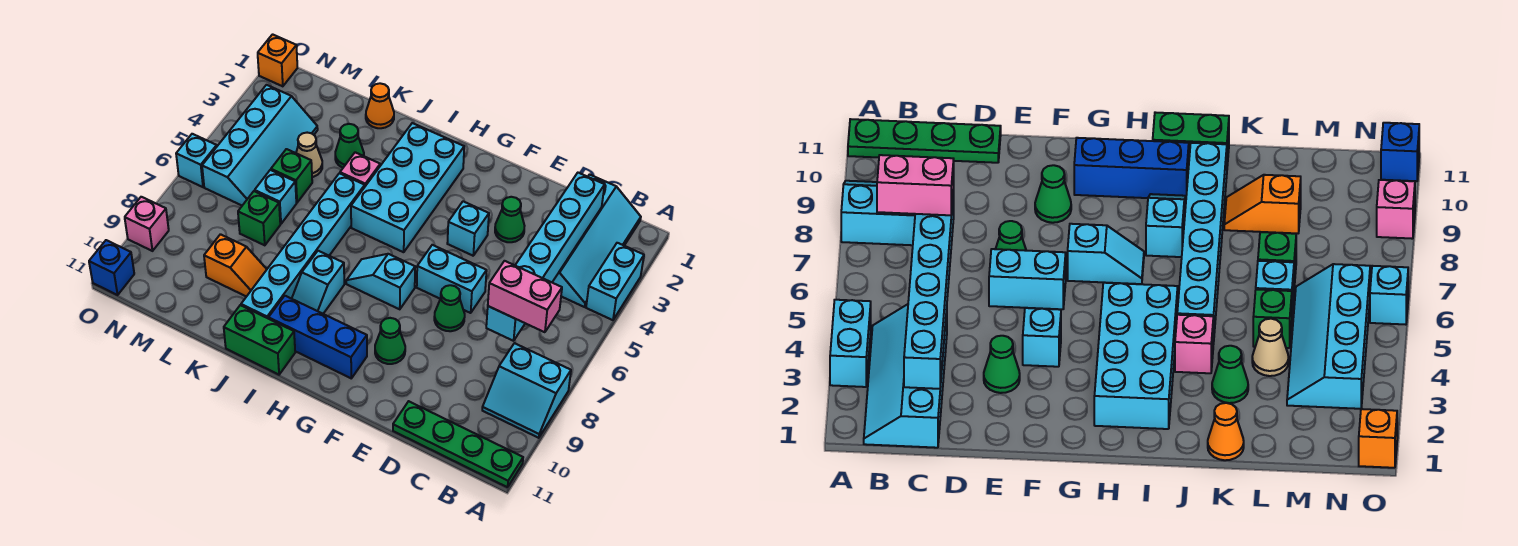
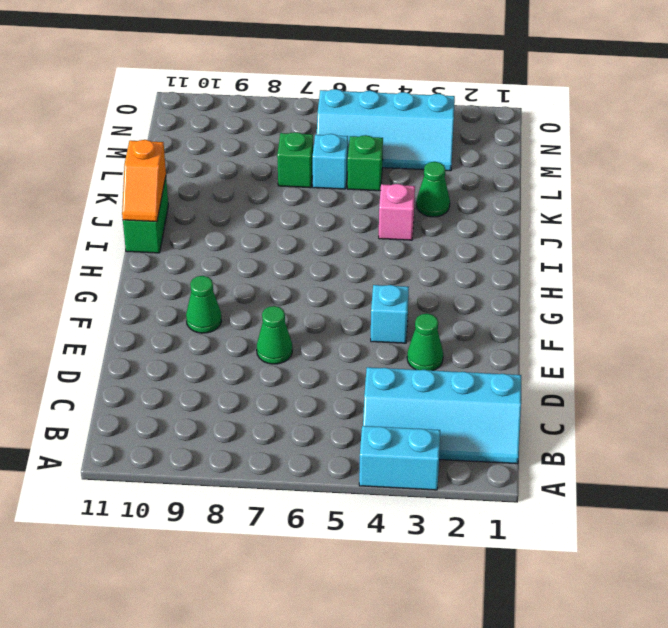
orange slope I11:J11 level 2 top J -> orange slope K9:L9 level 1 top L
none -> cyan slope A8:B9 level 1 top 8
none -> green plate A11:D11 level 1
none -> cyan brick E6:F6 level 1
none -> cyan slope G7:H7 level 1 top G

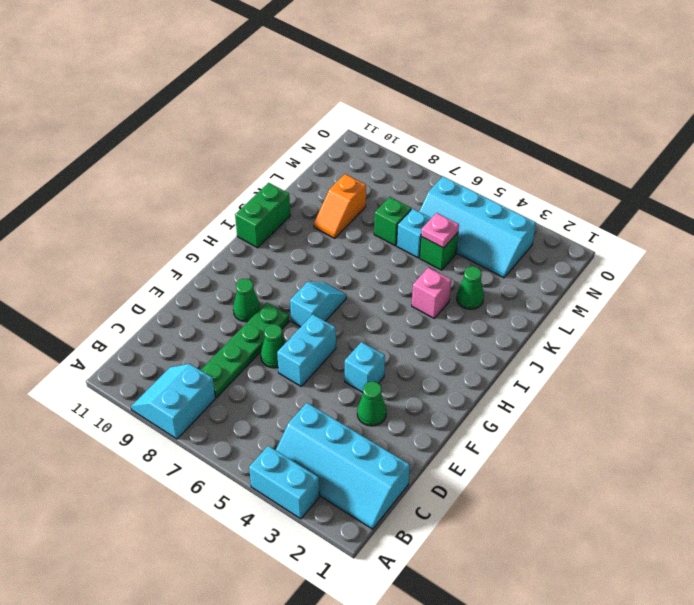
green plate C8:F8 level 1 -> green plate A11:D11 level 1
pink plate L5 level 2 -> none
none -> blue brick G10:I10 level 1
none -> cyan brick H2:I5 level 1
none -> cyan slope I8:I9 level 1 top 8
none -> cyan brick J5:J10 level 1

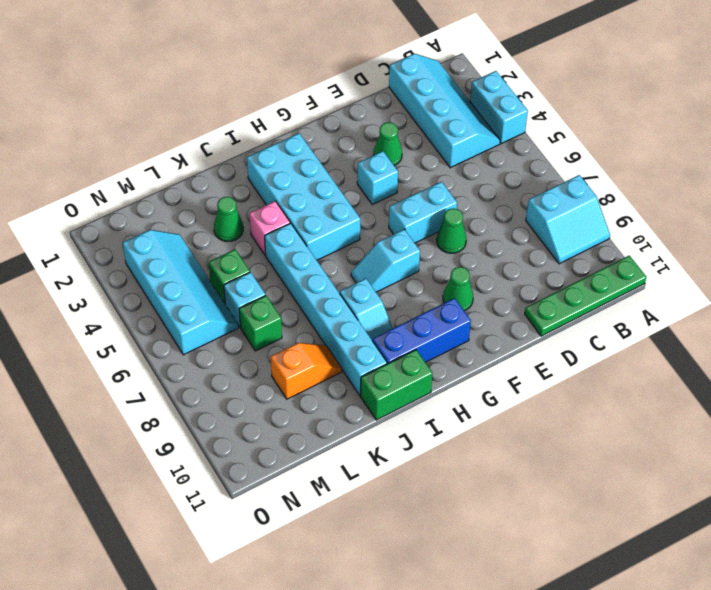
none -> orange cone K1 level 1
none -> tan cone L4 level 1
none -> orange brick O1 level 1
none -> cyan brick O6 level 1

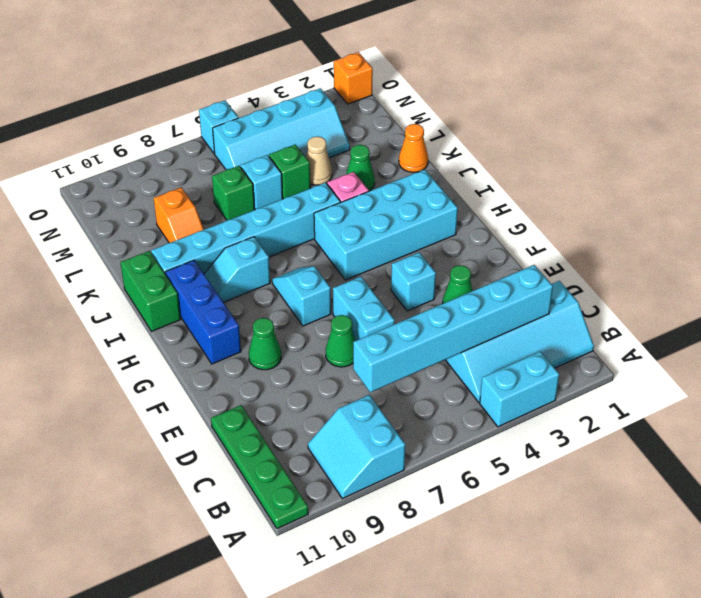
none -> pink brick O9 level 1
none -> blue brick O11 level 1
none -> pink brick B7:C7 level 3

